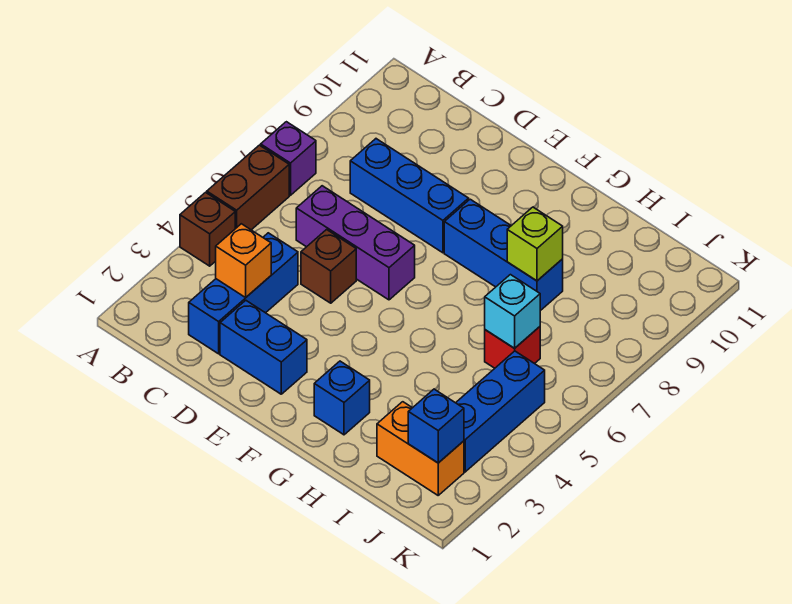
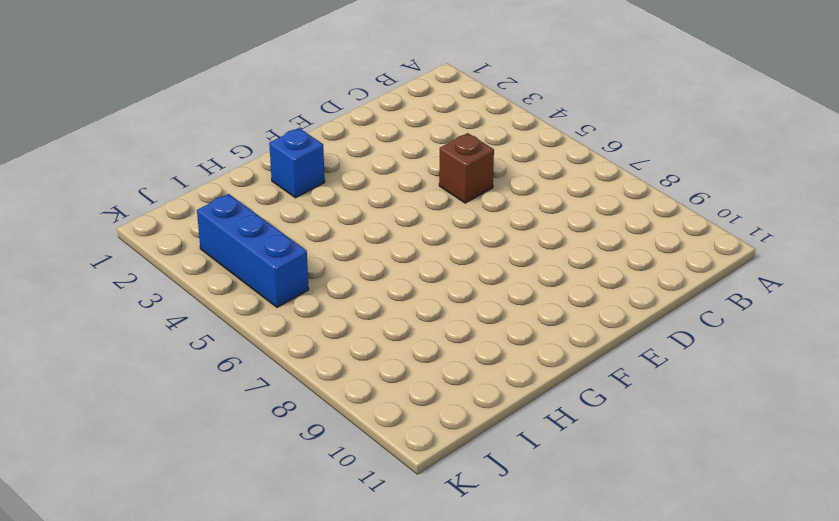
none -> brown brick A4 level 1
none -> brown brick A5:A6 level 1
none -> purple brick A7 level 1

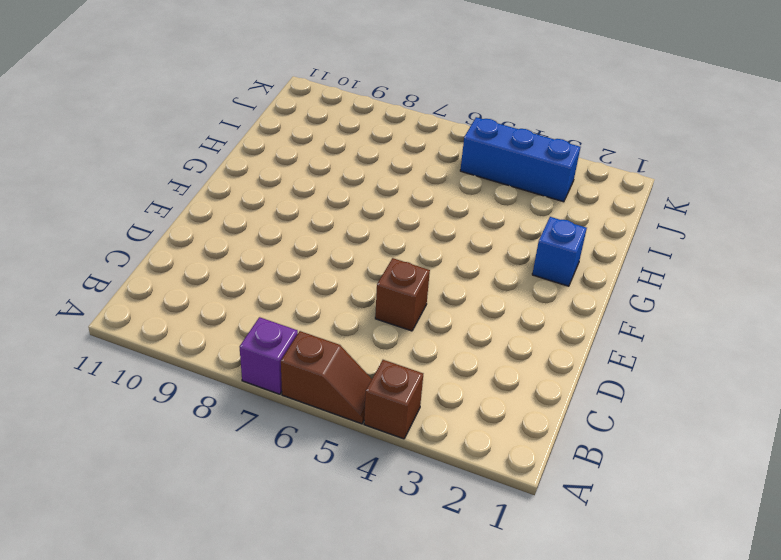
brown slope A5:A6 level 1 top 6 -> brown brick A5:A6 level 1
none -> blue brick C2:C4 level 1
none -> purple brick C6:E6 level 1
none -> blue brick C8:E8 level 1

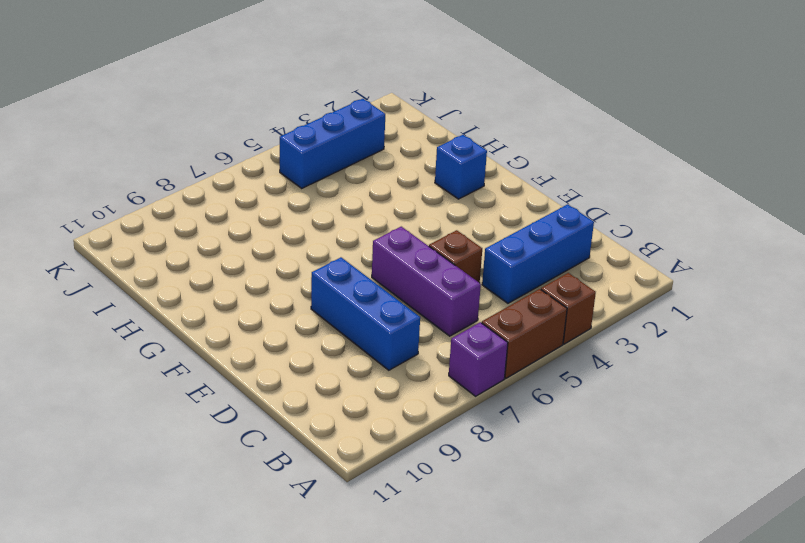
none -> blue brick D2:E2 level 1
none -> blue brick F8:H8 level 1
none -> orange brick I2:J2 level 1

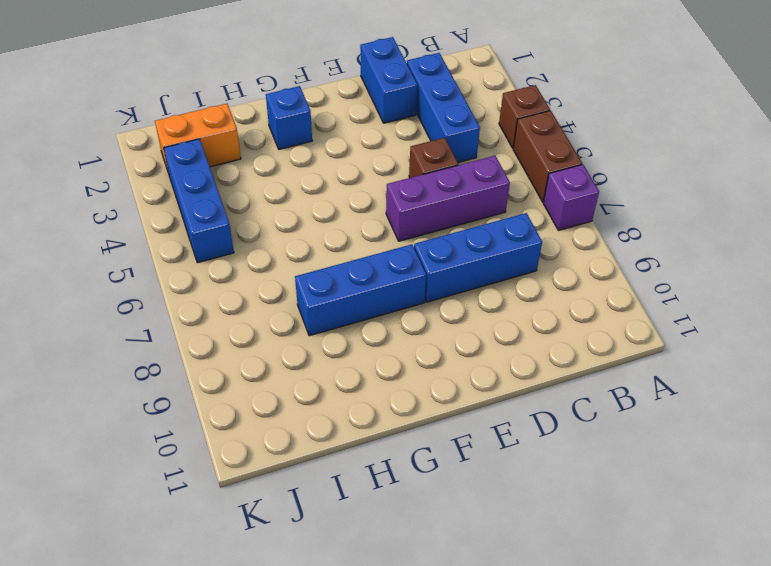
blue brick D1:D2 level 1 -> blue brick D2:E2 level 1
none -> red brick I6 level 1
none -> orange brick C3 level 2
none -> lime brick H8 level 2

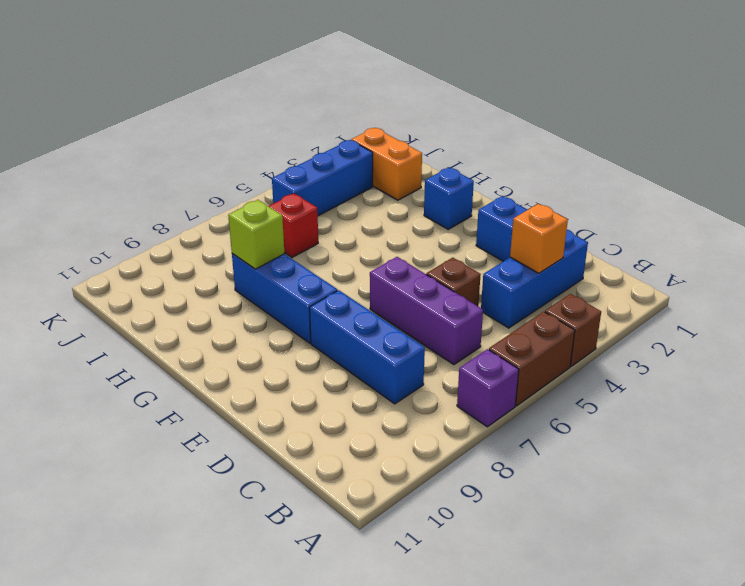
none -> cyan brick I6 level 2
none -> blue brick J2 level 2

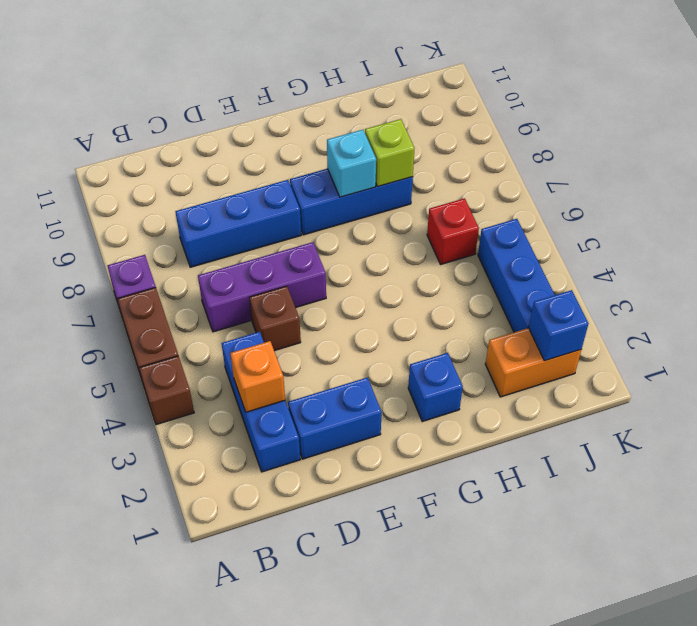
cyan brick G8 level 2 -> cyan brick I6 level 2

